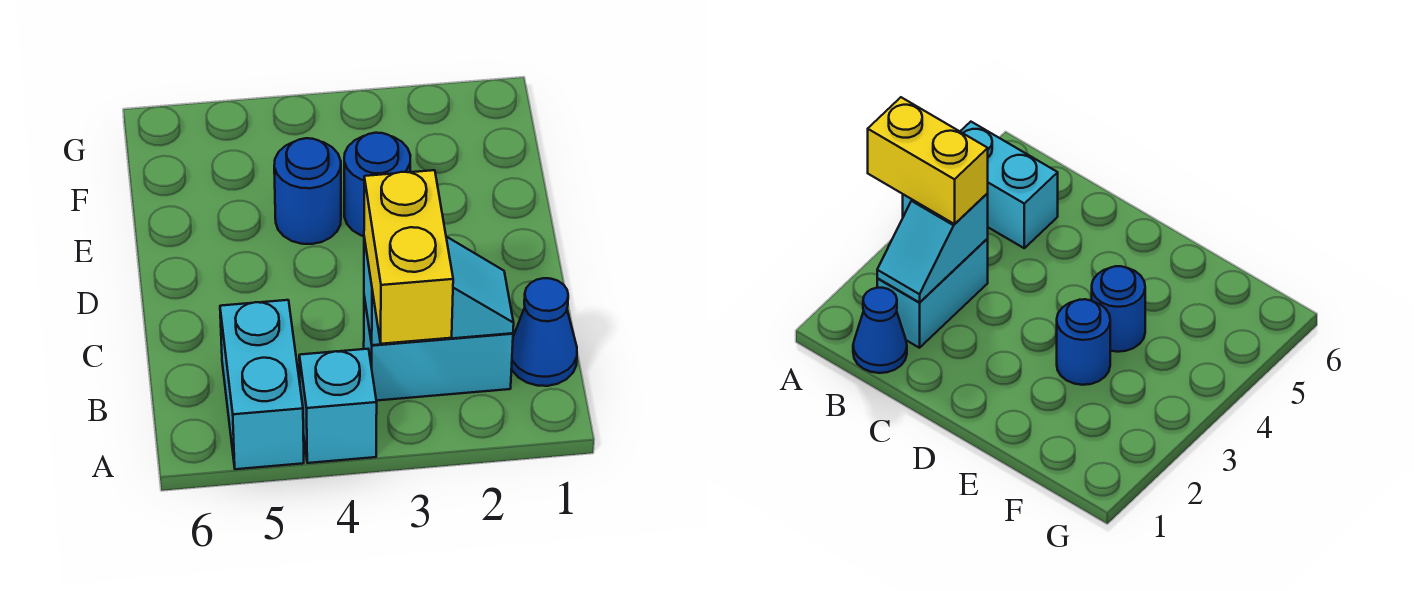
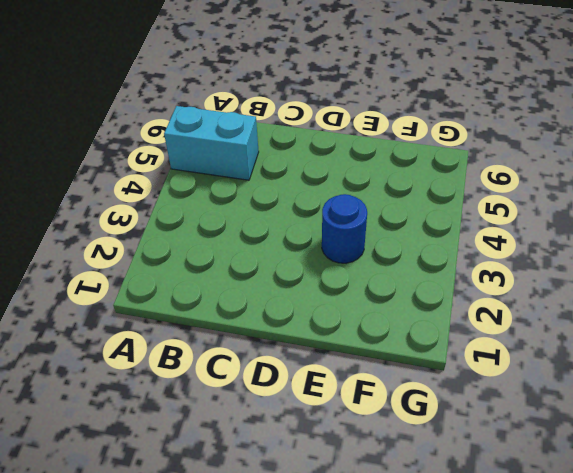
none -> cyan brick A4 level 1
none -> blue cone B1 level 1

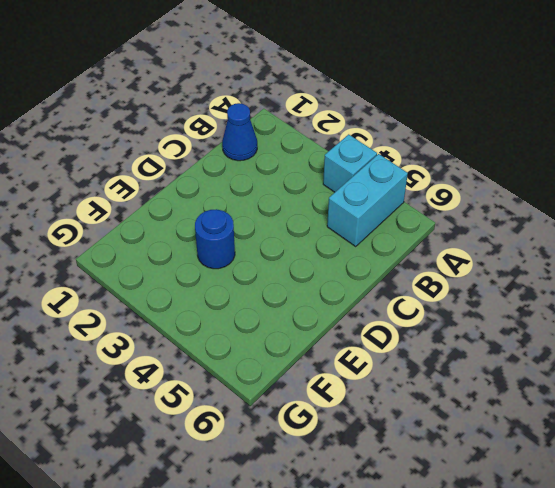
none -> cyan brick B2:B3 level 1
none -> blue round brick E4 level 1

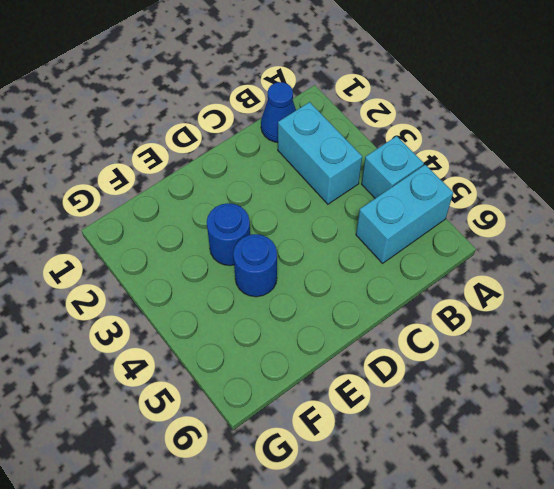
none -> cyan slope B2:B3 level 2 top 3
none -> yellow brick A3:B3 level 3

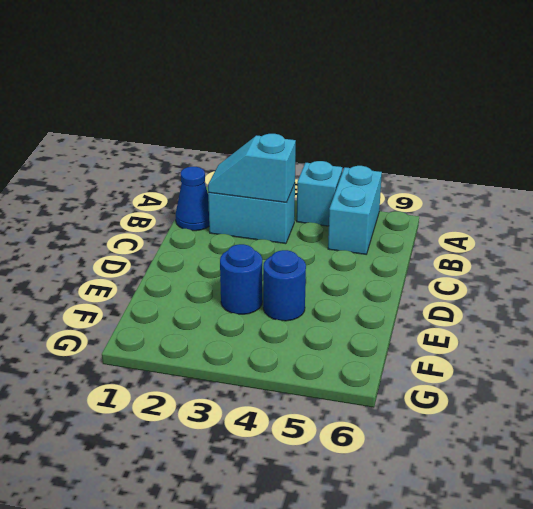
none -> yellow brick A3:B3 level 3

